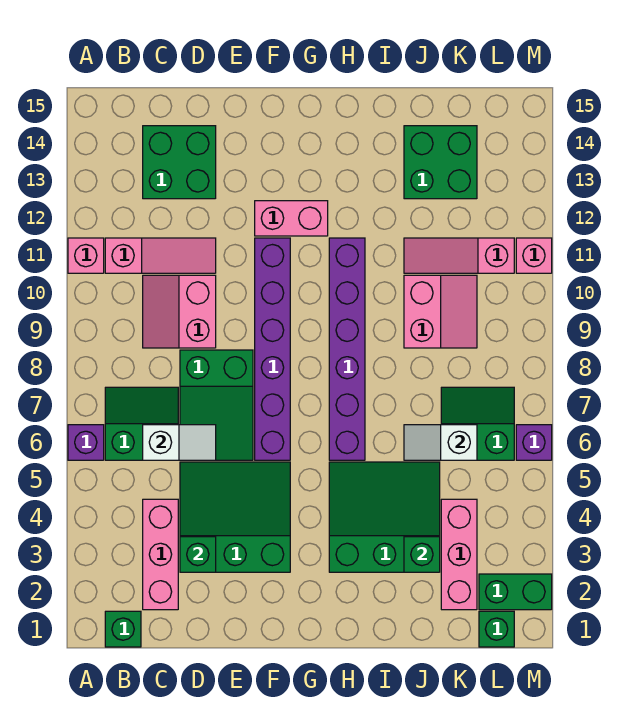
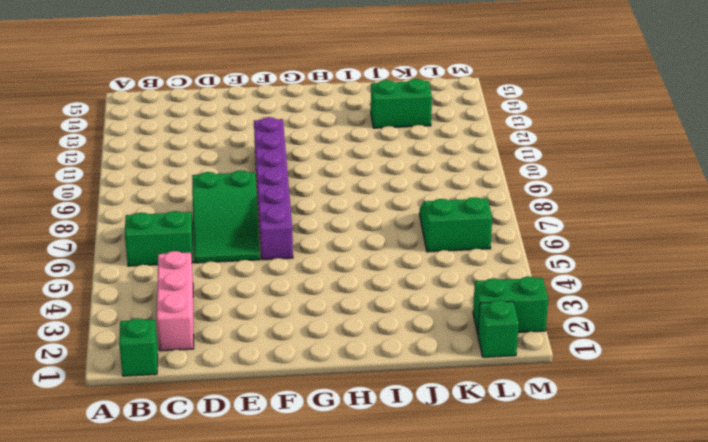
green brick J13:K13 level 1 -> green brick J13:K14 level 1
none -> purple brick A6 level 1
none -> pink brick A11 level 1
none -> pink slope B11:D11 level 1 top B

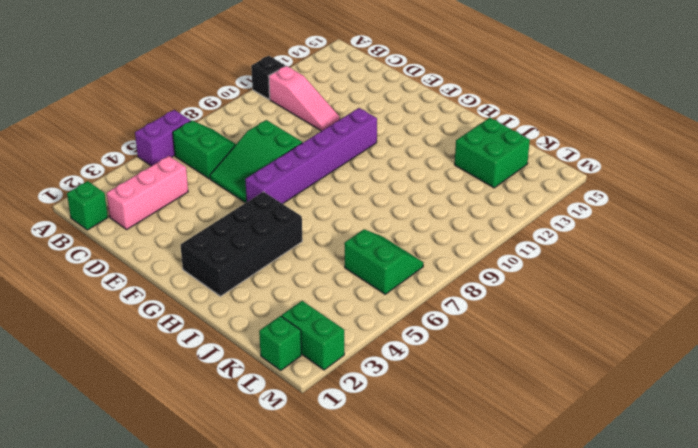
purple brick A5:A6 level 1 -> purple brick A6 level 1
black brick A11 level 1 -> pink brick A11 level 1
black brick G2:H5 level 1 -> green slope H3:J5 level 1 top 3
none -> pink slope C9:D10 level 1 top D
none -> green brick C13:D14 level 1
none -> green slope D3:F5 level 1 top 3

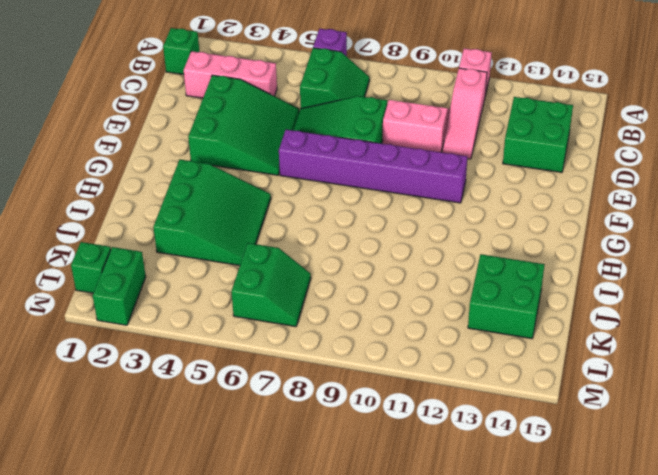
none -> pink brick F12:G12 level 1
none -> purple brick H6:H11 level 1
none -> pink slope J9:K10 level 1 top J

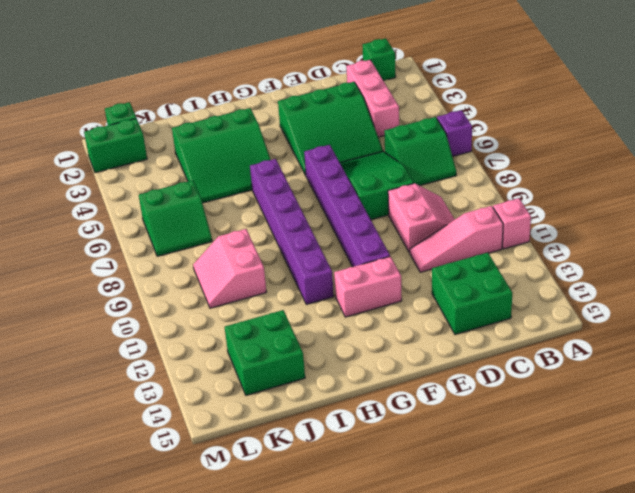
none -> pink slope J11:L11 level 1 top L
none -> pink brick K2:K4 level 1
none -> purple brick M6 level 1

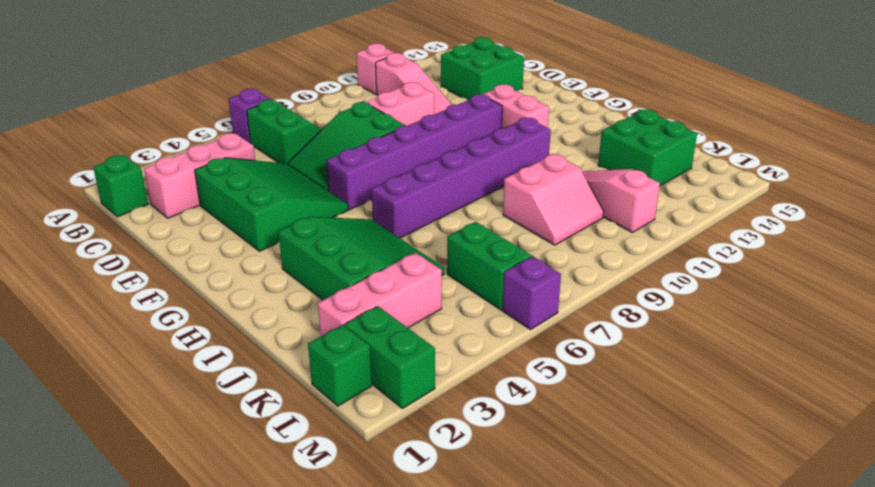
none -> pink brick M11 level 1
none -> white slope C6:D6 level 2 top C
none -> green brick D3 level 2

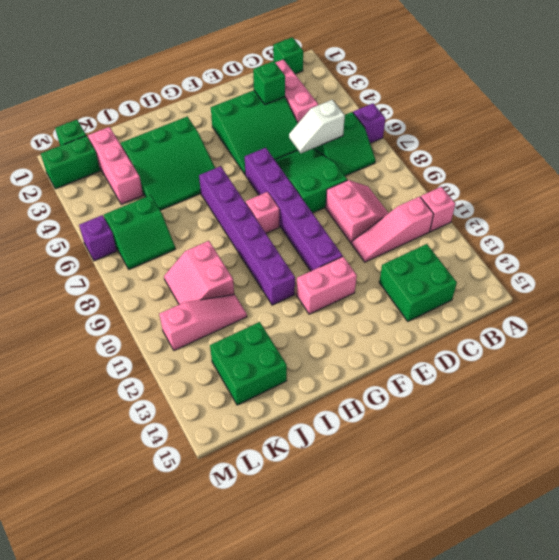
pink brick G8 level 1 -> pink brick M11 level 1
none -> green brick J3 level 2
none -> white slope J6:K6 level 2 top K

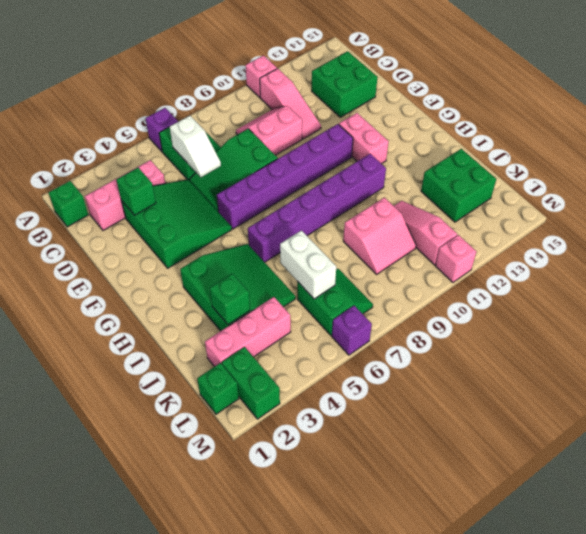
white brick J6:K6 level 2 -> white slope J6:K6 level 2 top K

